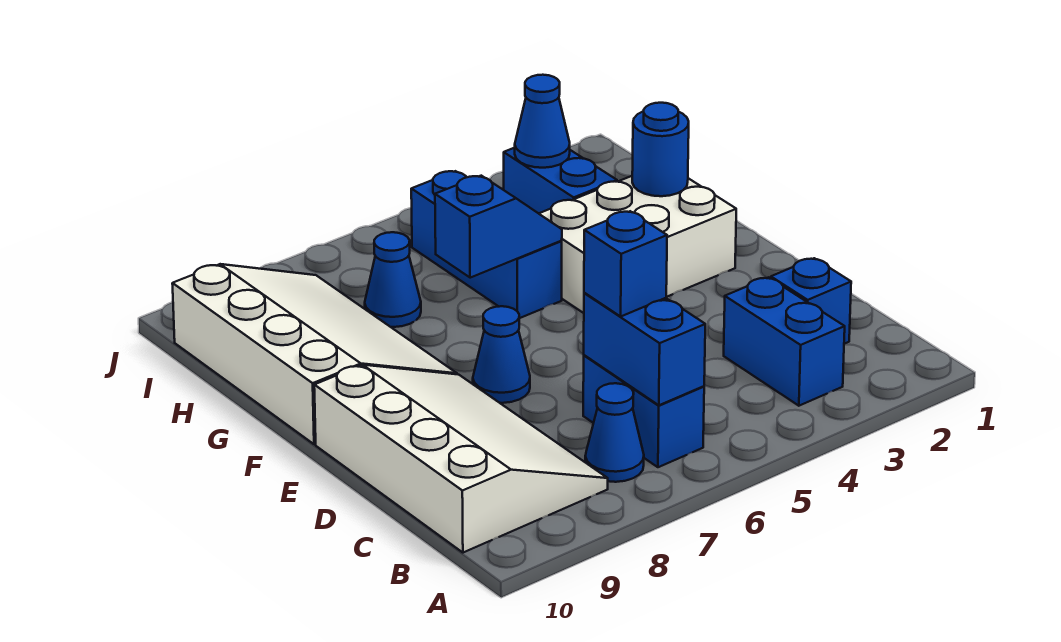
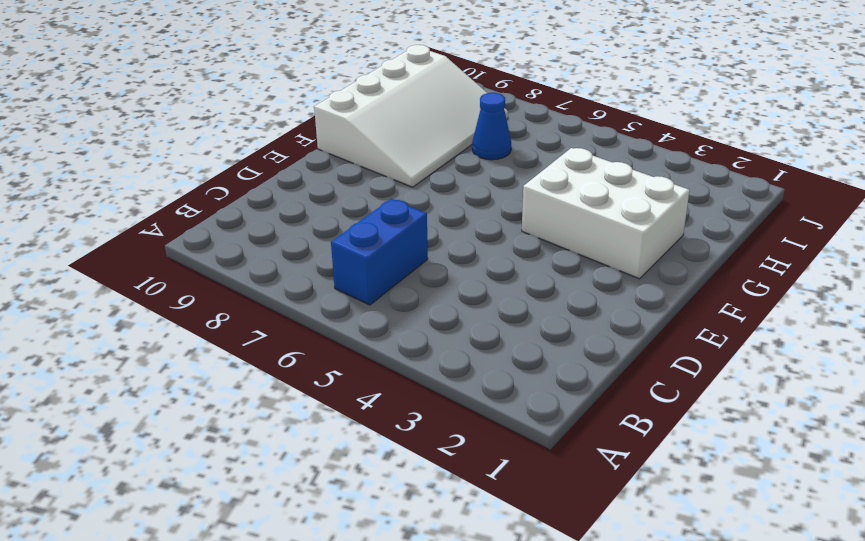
none -> blue brick B3:C3 level 1
none -> blue cone B7 level 1
none -> white slope B8:E10 level 1 top 10

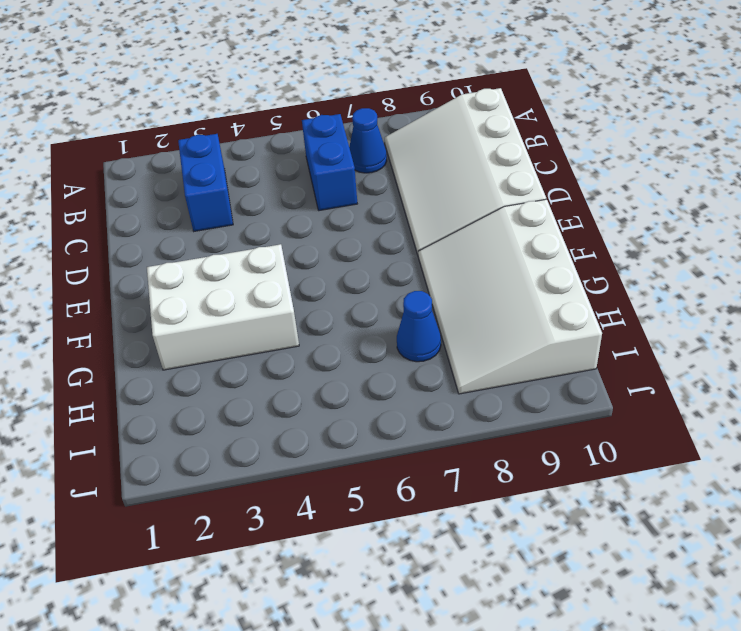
none -> blue brick C2 level 1
none -> blue cone E7 level 1
none -> blue brick G5:I5 level 1

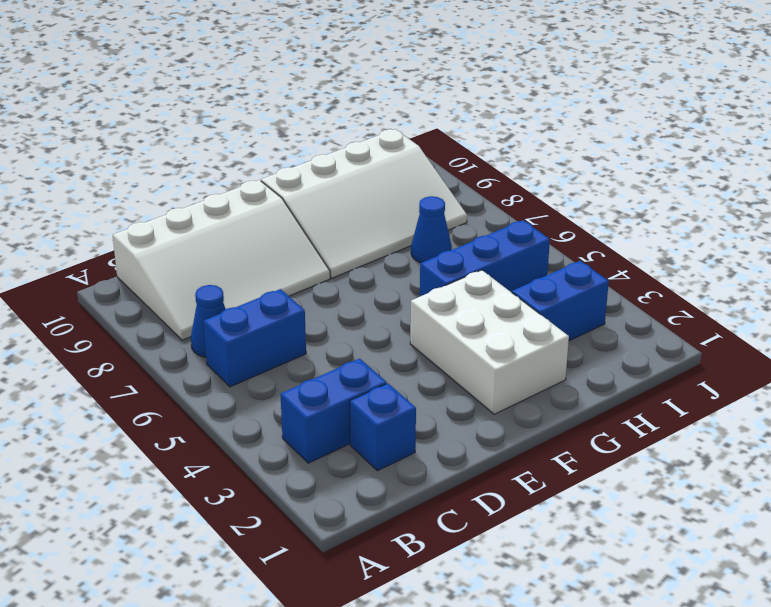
none -> blue cone E7 level 1
none -> blue brick B6:C6 level 2
none -> blue round brick G2 level 2

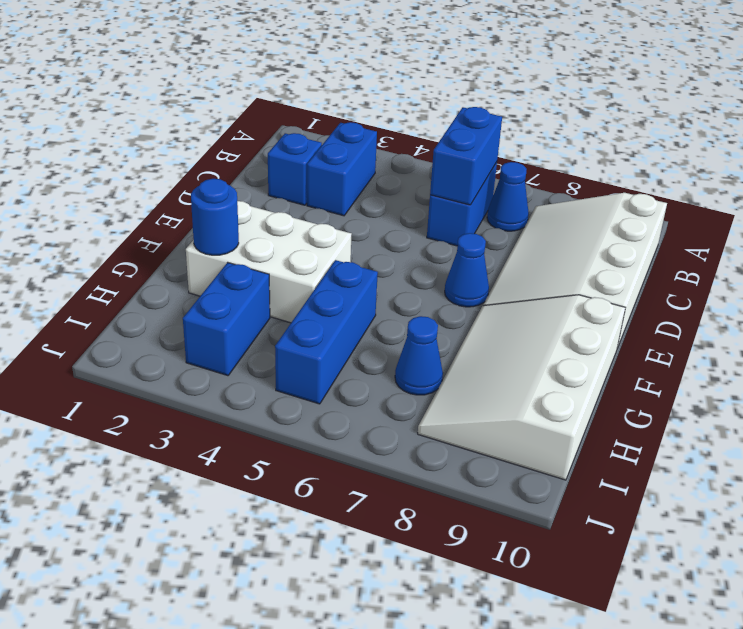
none -> blue slope G5:G6 level 2 top 6
none -> blue cone I3 level 2
none -> blue brick C6 level 3

